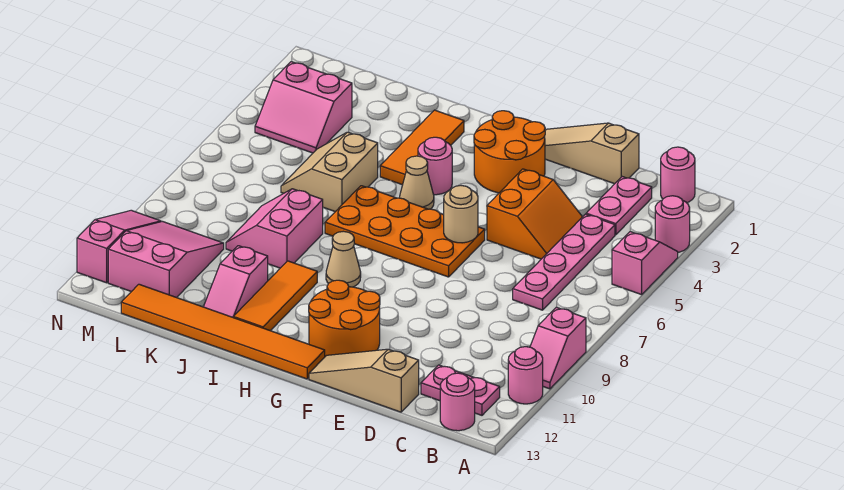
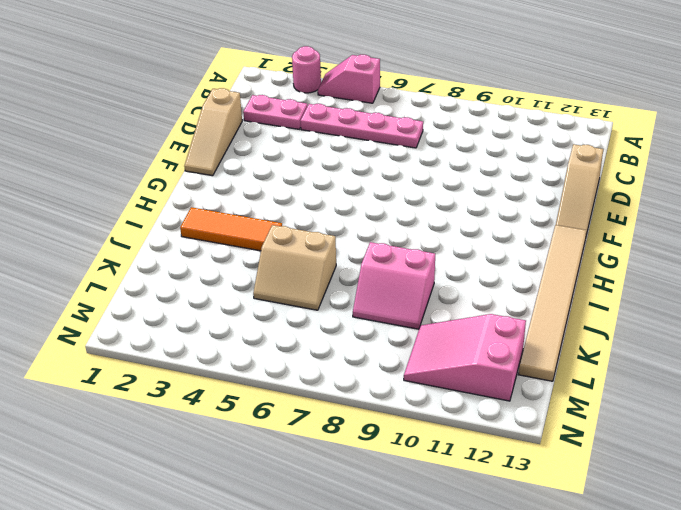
tan tile G13:L13 level 1 -> orange tile G13:L13 level 1
none -> pink slope A9:A10 level 1 top 9
none -> pink round brick A11 level 1
none -> pink round brick B1 level 1

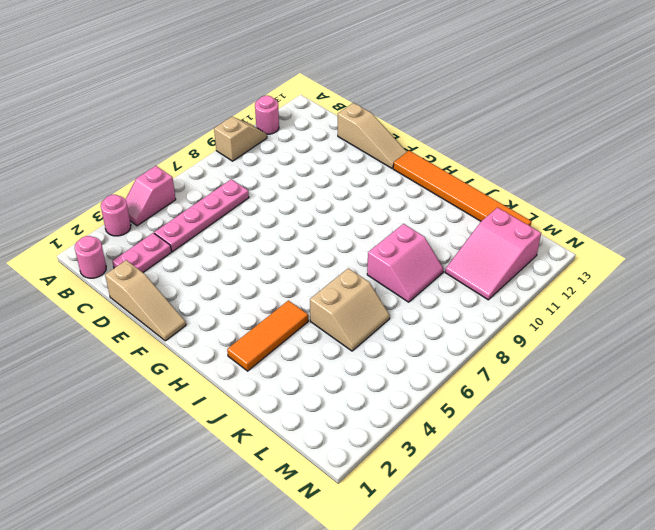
tan slope A9:A10 level 1 top 9 -> pink slope A9:A10 level 1 top 9
none -> pink plate B12:C12 level 1
none -> pink round brick B13 level 1
none -> orange slope D4:E5 level 1 top E

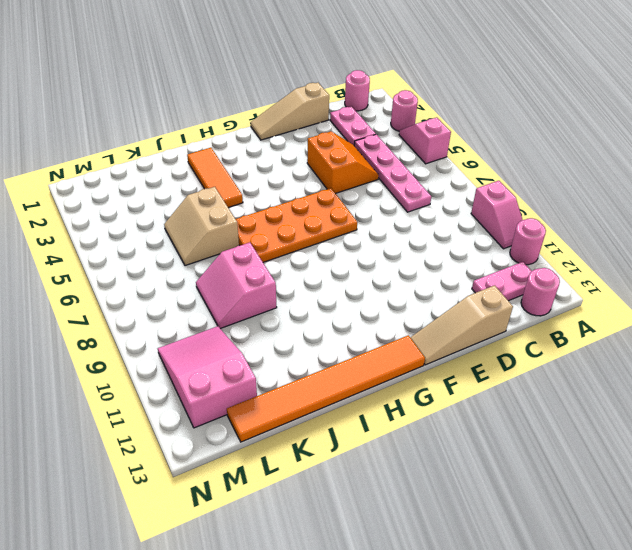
none -> orange round brick F2:G3 level 1
none -> orange round brick F11:G12 level 1
none -> pink round brick H4 level 1

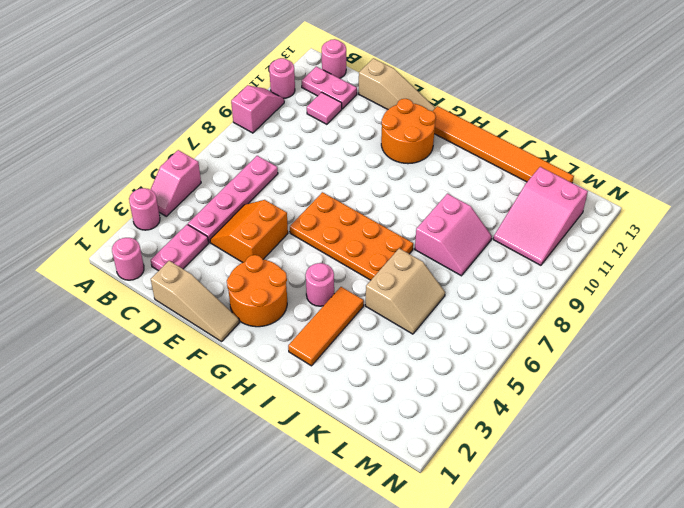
pink tile C11 level 1 -> none
none -> tan cone H5 level 1
none -> tan cone H9 level 1
none -> orange tile I10:I12 level 1

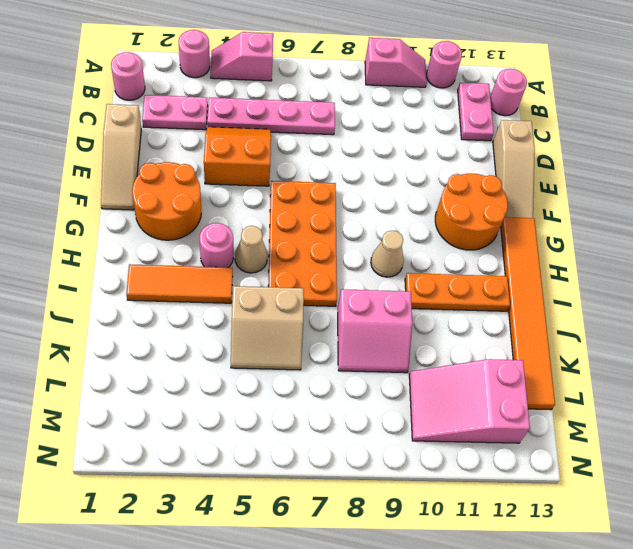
orange plate I10:I12 level 1 -> orange tile I10:I12 level 1
none -> pink slope J11:J12 level 1 top 11
none -> pink slope L3:M4 level 1 top 3
none -> pink slope N10:N12 level 1 top 12

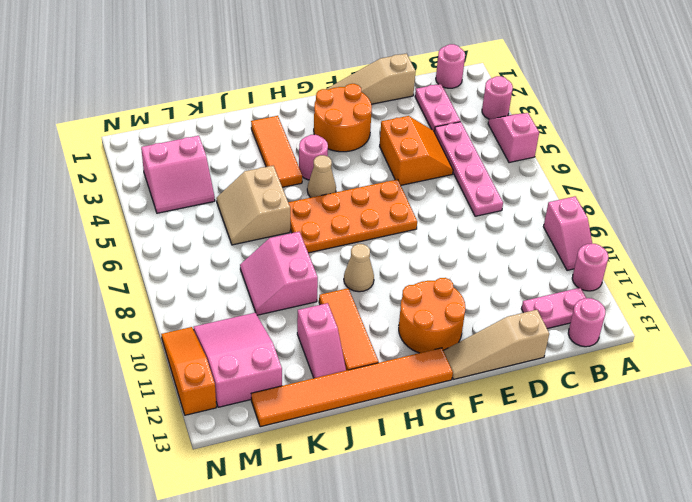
orange slope N10:N12 level 1 top 12 -> pink slope N10:N12 level 1 top 12
none -> tan round brick F6 level 2

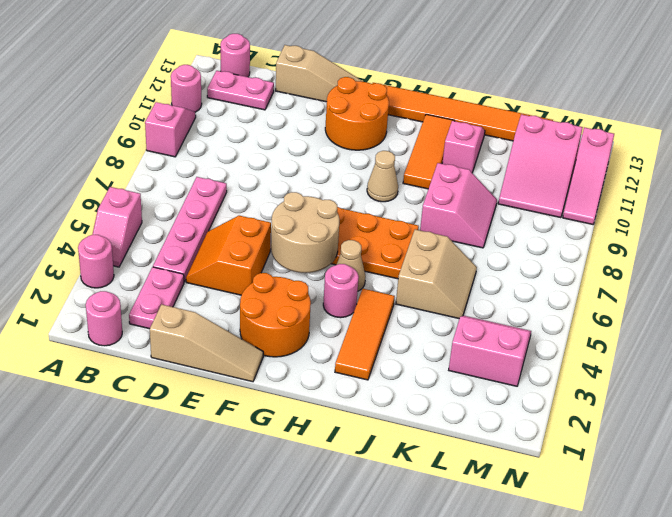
tan round brick F5:G6 level 2 -> tan round brick F6 level 2

